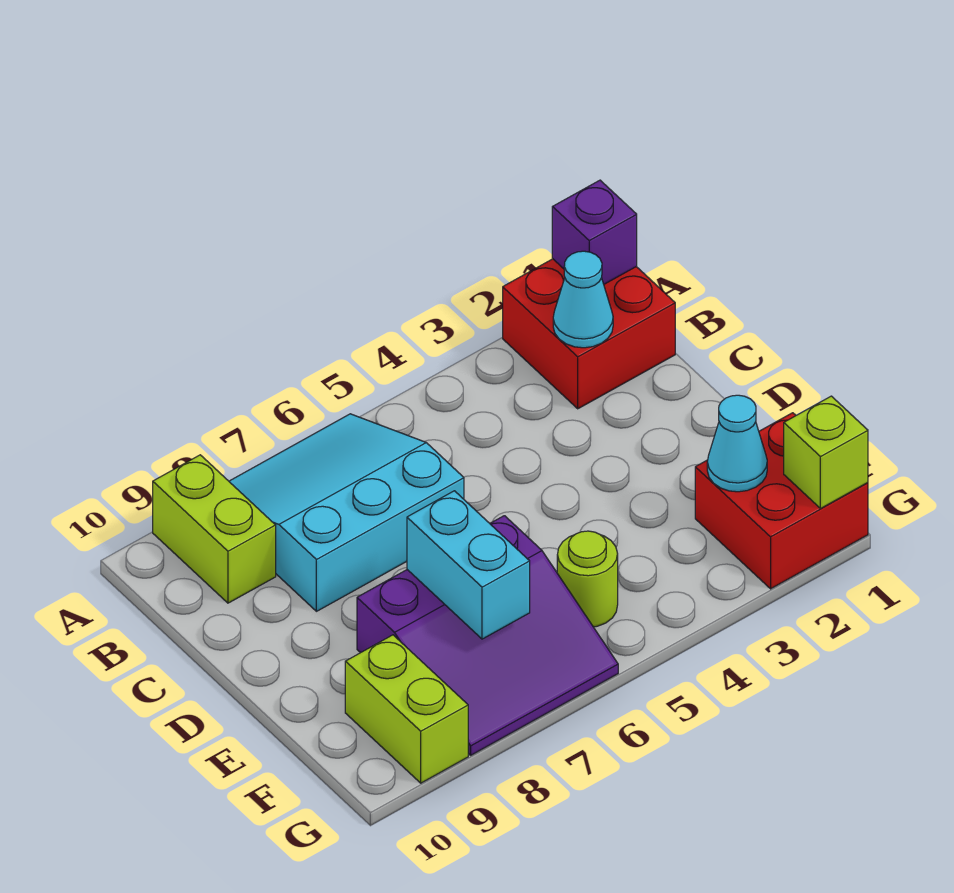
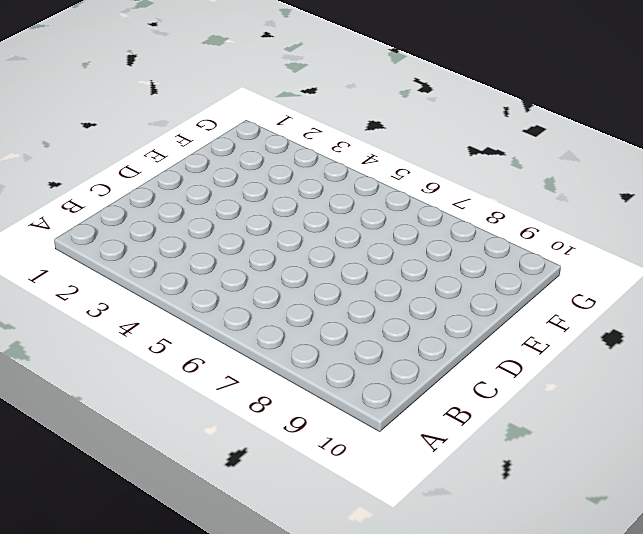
none -> red brick A1:B2 level 1
none -> cyan slope A6:C8 level 1 top C
none -> lime brick A9:B9 level 1

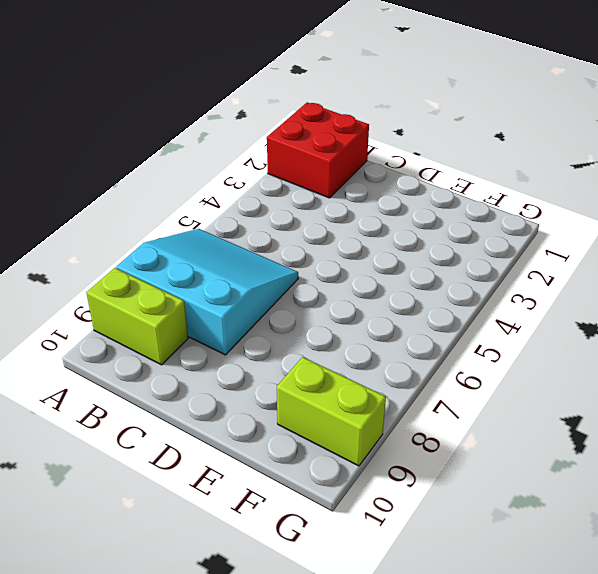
cyan slope A6:C8 level 1 top 8 -> cyan slope A6:C8 level 1 top C
none -> purple slope E6:G8 level 1 top E
none -> red brick F1:G2 level 1
none -> lime round brick F5 level 1

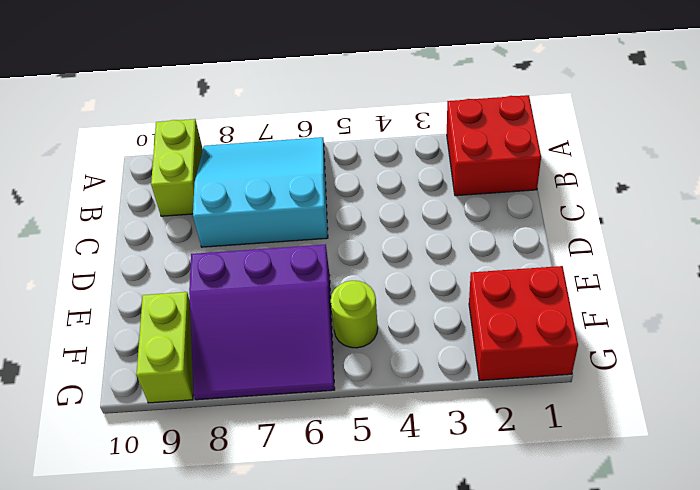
none -> purple brick A1 level 2
none -> cyan cone B2 level 2
none -> cyan brick E7:F7 level 2

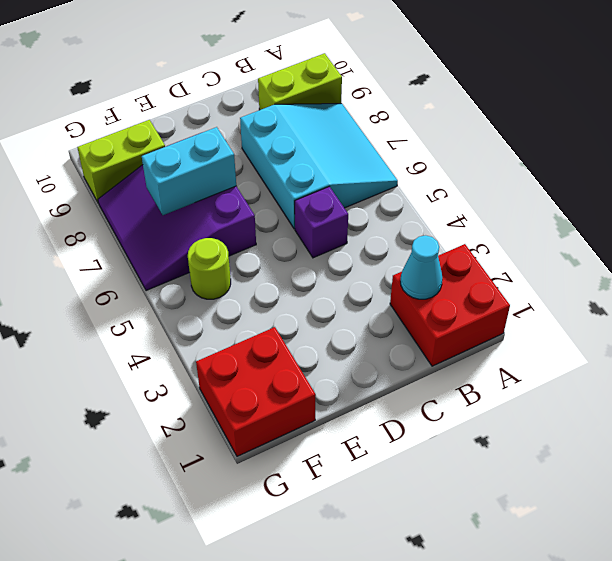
purple brick C5 level 1 -> purple brick A1 level 2
none -> cyan cone F2 level 2
none -> lime brick G1 level 2

